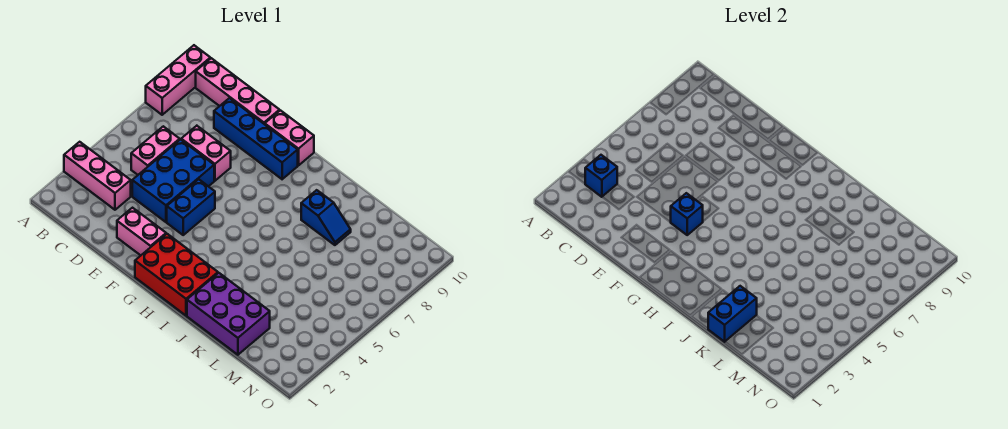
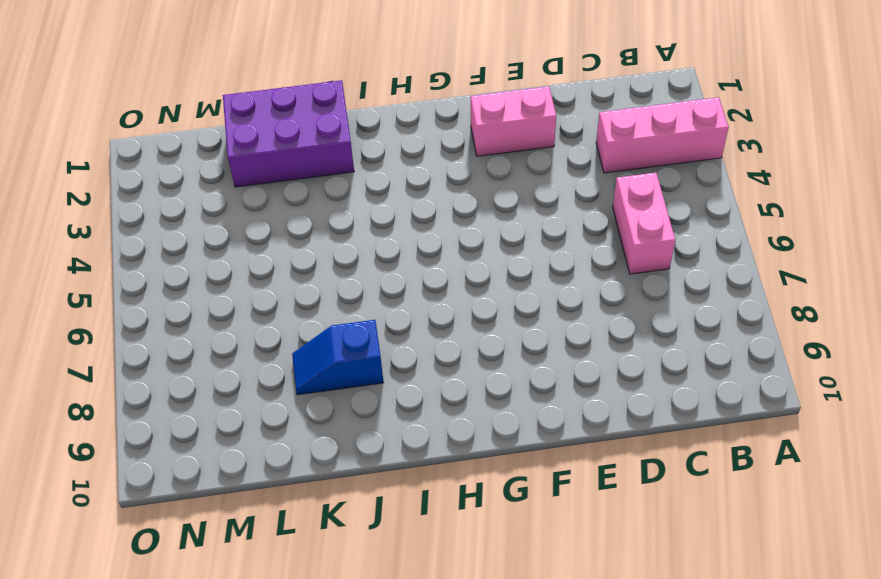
none -> pink brick A8:A10 level 1
none -> pink brick B10:E10 level 1
none -> blue brick D4:E6 level 1

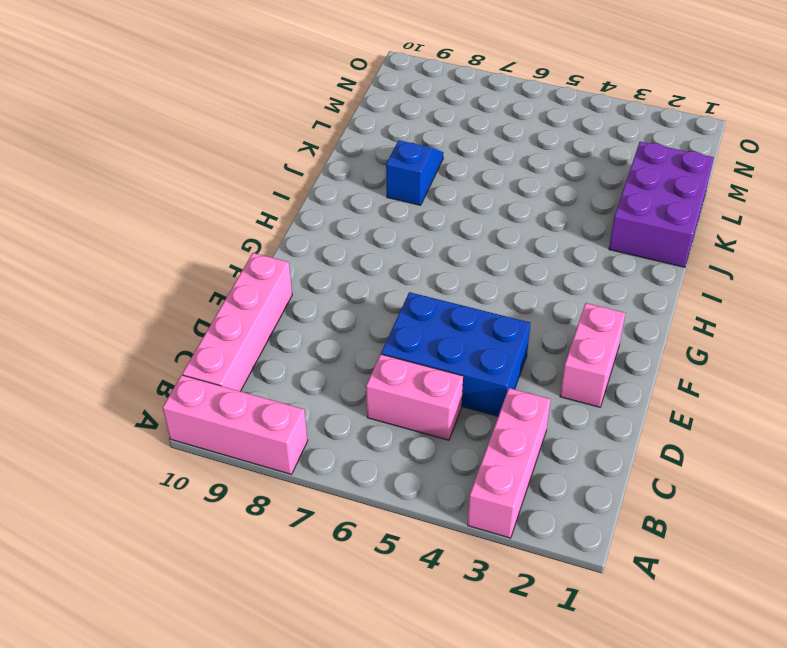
none -> pink brick D7:E7 level 1
none -> blue brick D9:G9 level 1
none -> blue brick F4:F5 level 1

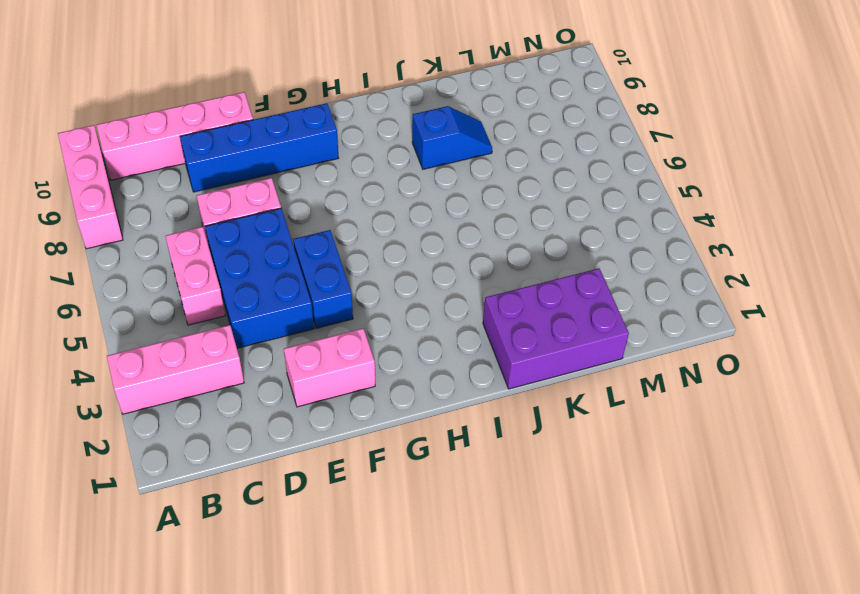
none -> pink brick F10:G10 level 1
none -> red brick G1:I2 level 1
none -> blue brick B3 level 2

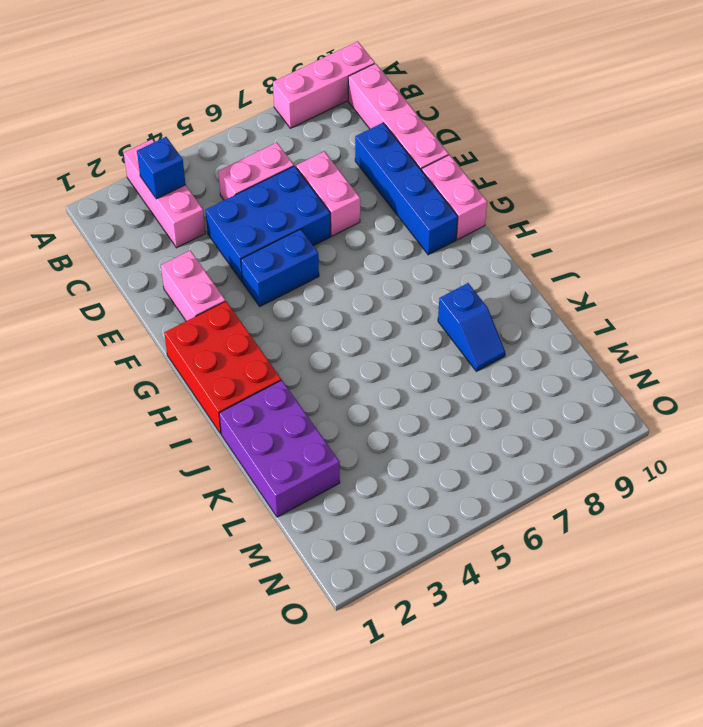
none -> blue brick F4 level 2
none -> blue brick K1:K2 level 2

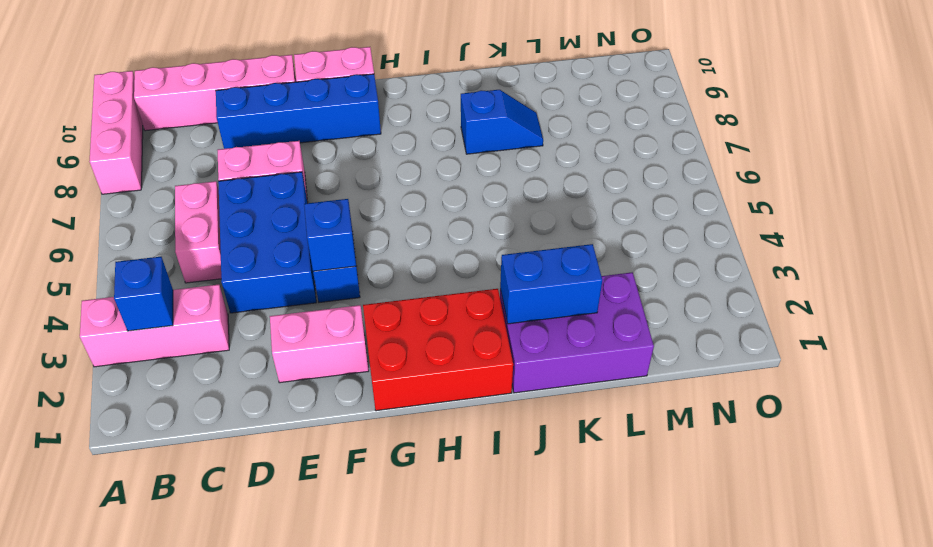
blue brick J2:K2 level 2 -> blue brick K1:K2 level 2

